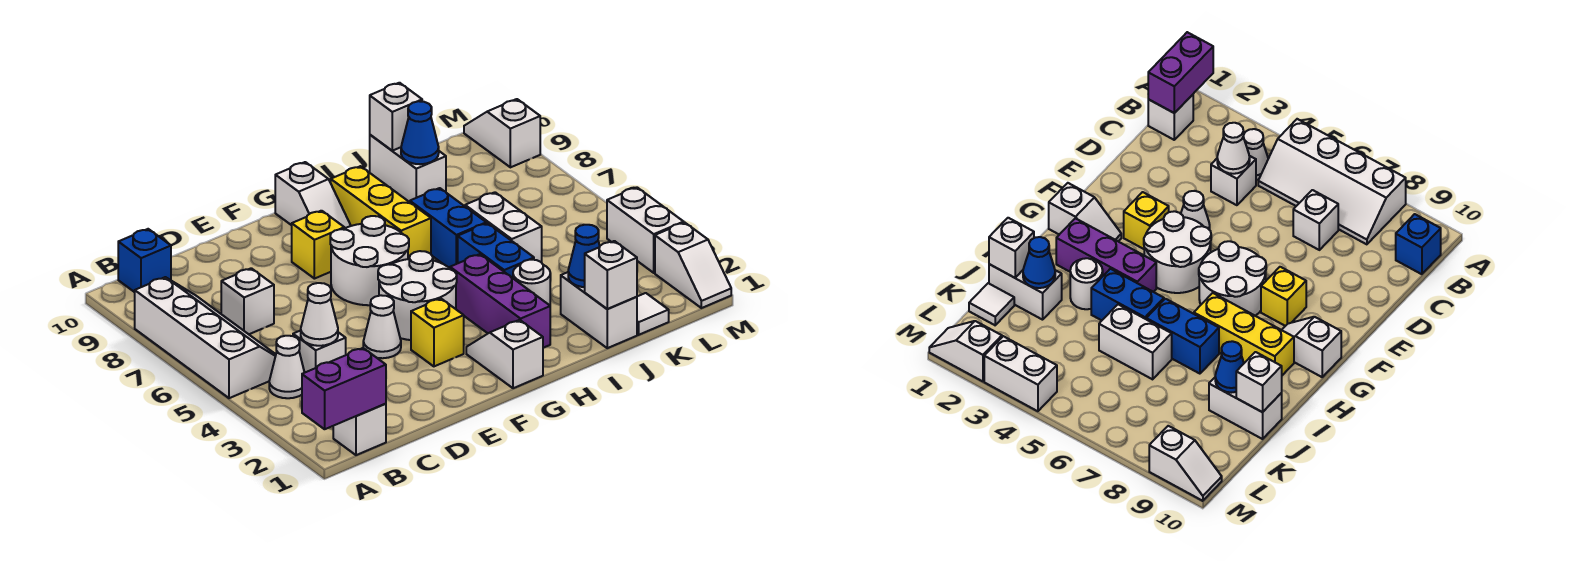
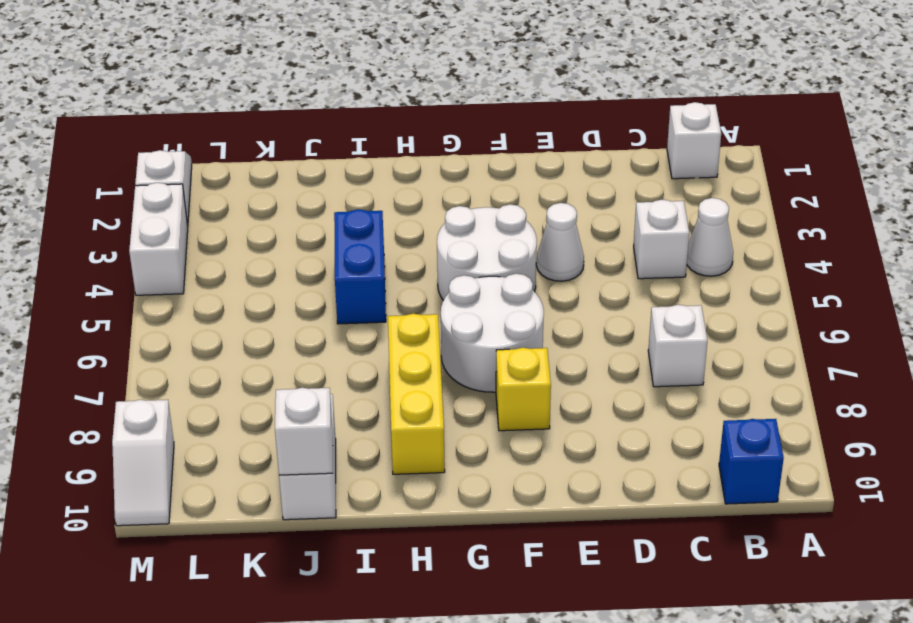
none -> white slope A5:B8 level 1 top A
none -> yellow brick F3 level 1
none -> white slope G1:G2 level 1 top 1
none -> white slope G9:G10 level 1 top 10

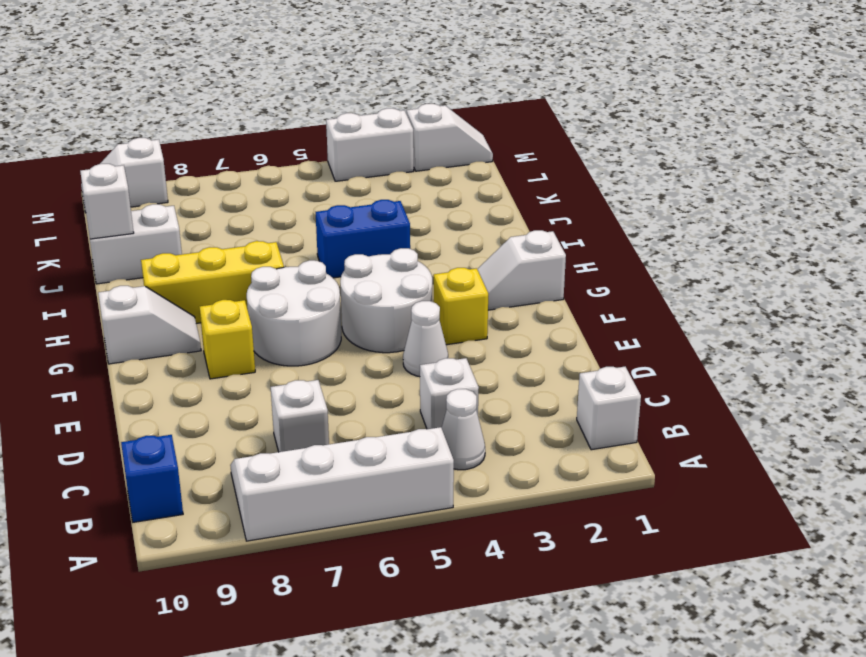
none -> purple brick H2:H4 level 1
none -> white round brick I3 level 1
none -> blue brick I6:I7 level 1
none -> white brick J1:J2 level 1

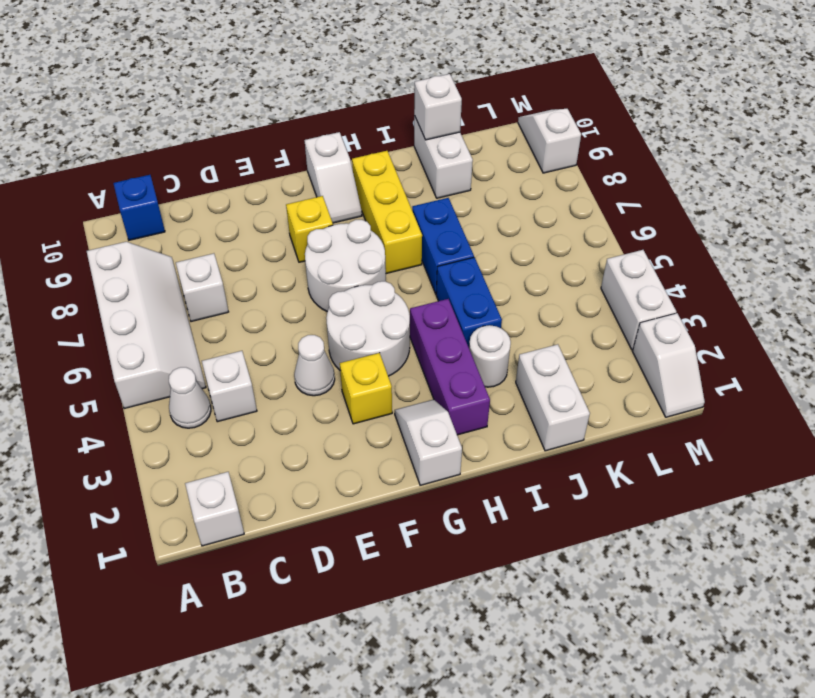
none -> white brick J5:J6 level 1
none -> white tile K1 level 1
none -> purple brick A1:B1 level 2
none -> white cone C4 level 2

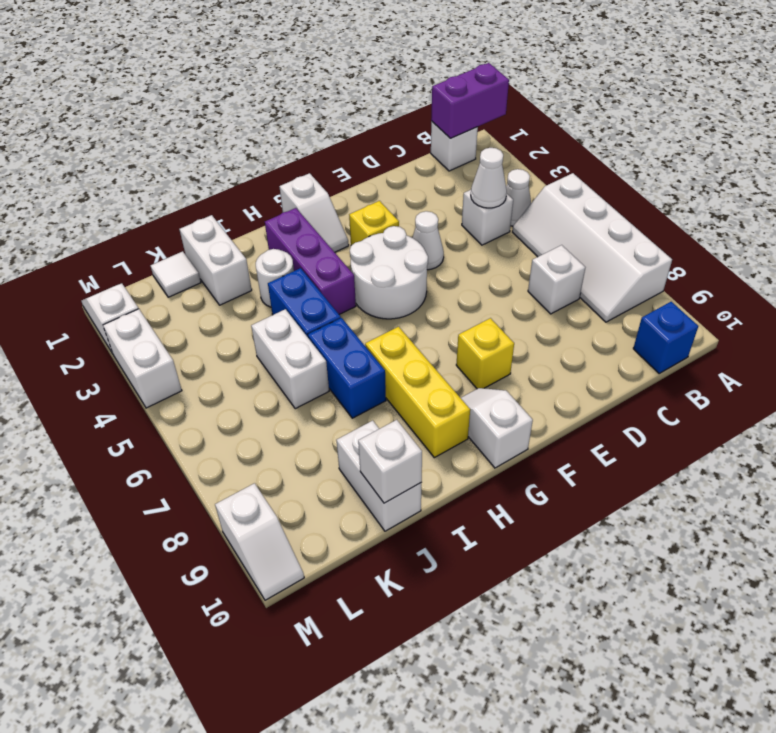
none -> white round brick F6:G7 level 1
none -> white brick J1 level 2
none -> blue cone J2 level 2
none -> blue cone J9 level 2

